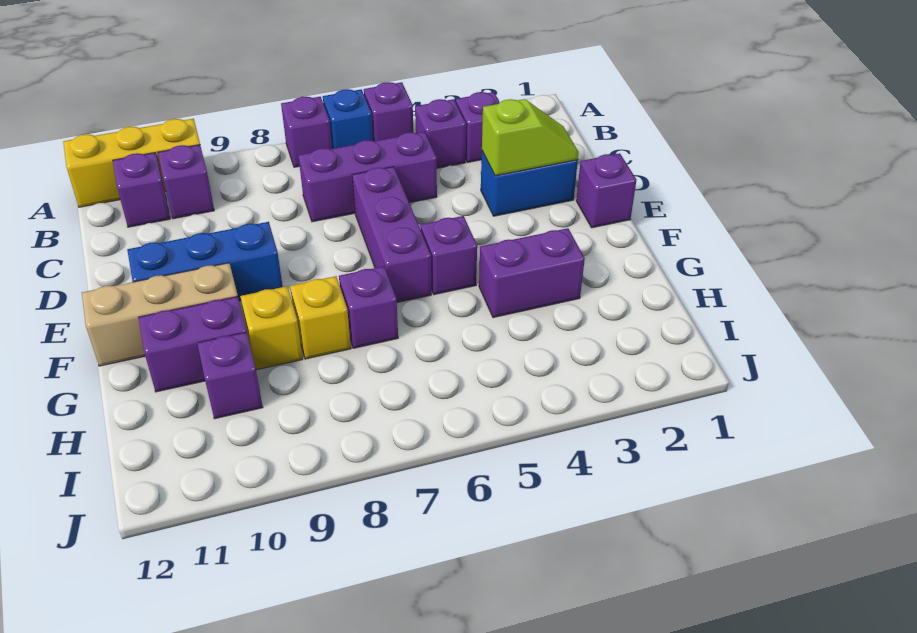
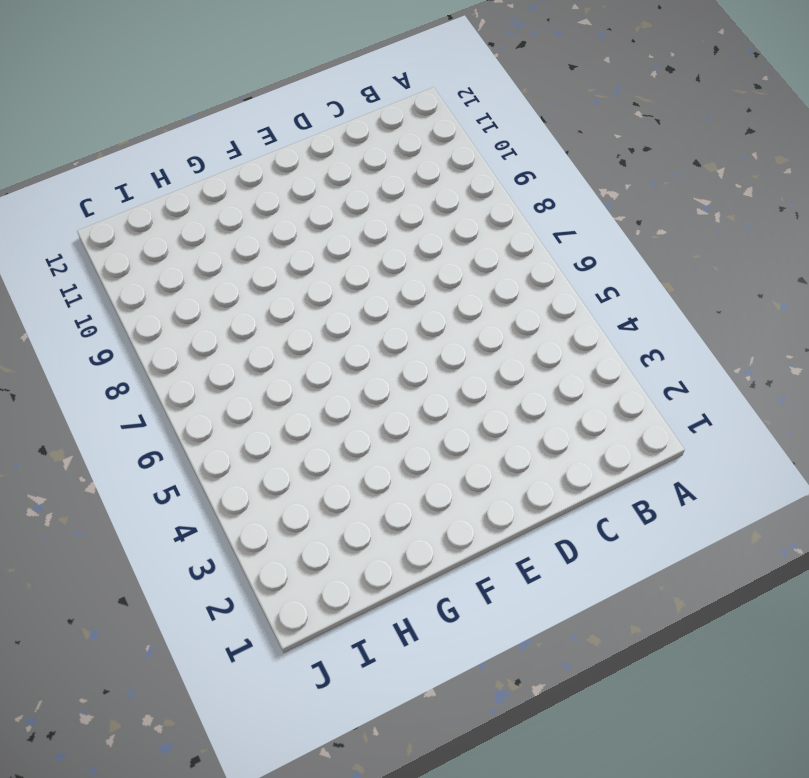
none -> purple brick A5 level 1
none -> blue brick A6 level 1
none -> purple brick A7 level 1

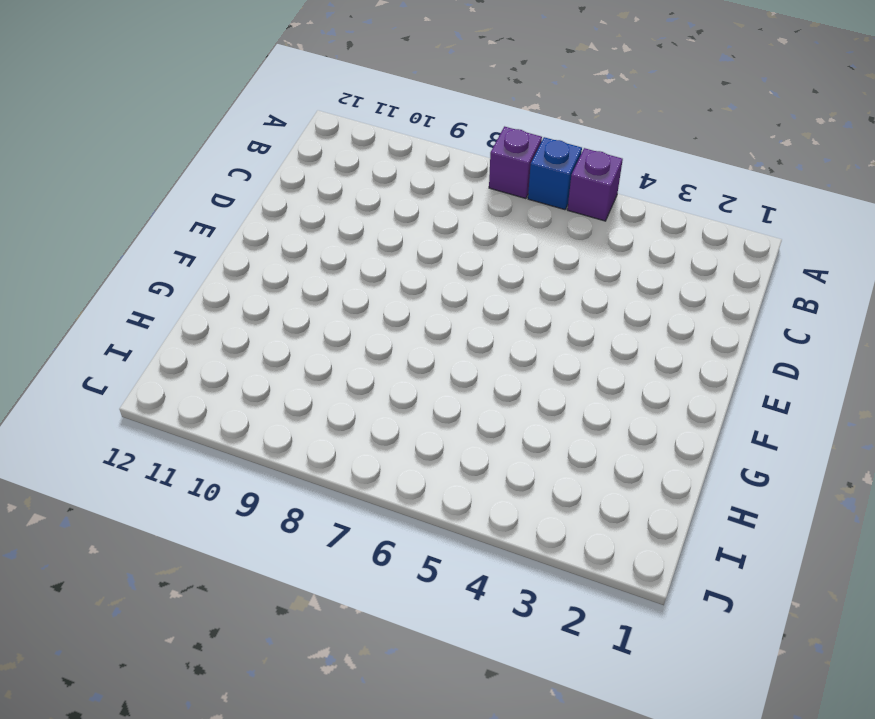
none -> yellow brick A10:A12 level 1
none -> purple brick B3 level 1
none -> purple brick B4 level 1

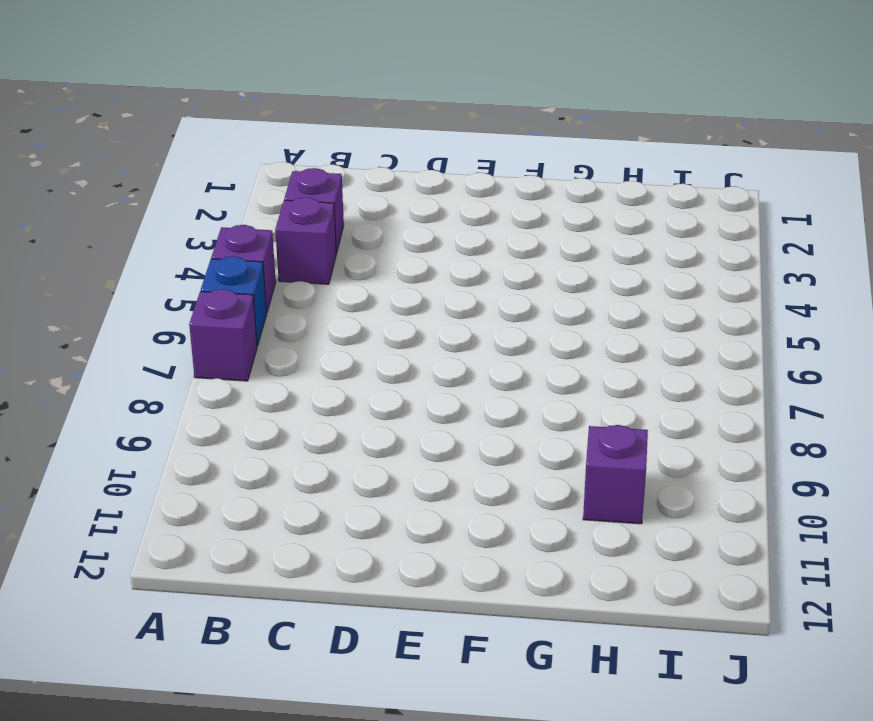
none -> yellow brick A10:A12 level 1
none -> purple brick B10 level 1
none -> purple brick B11 level 1

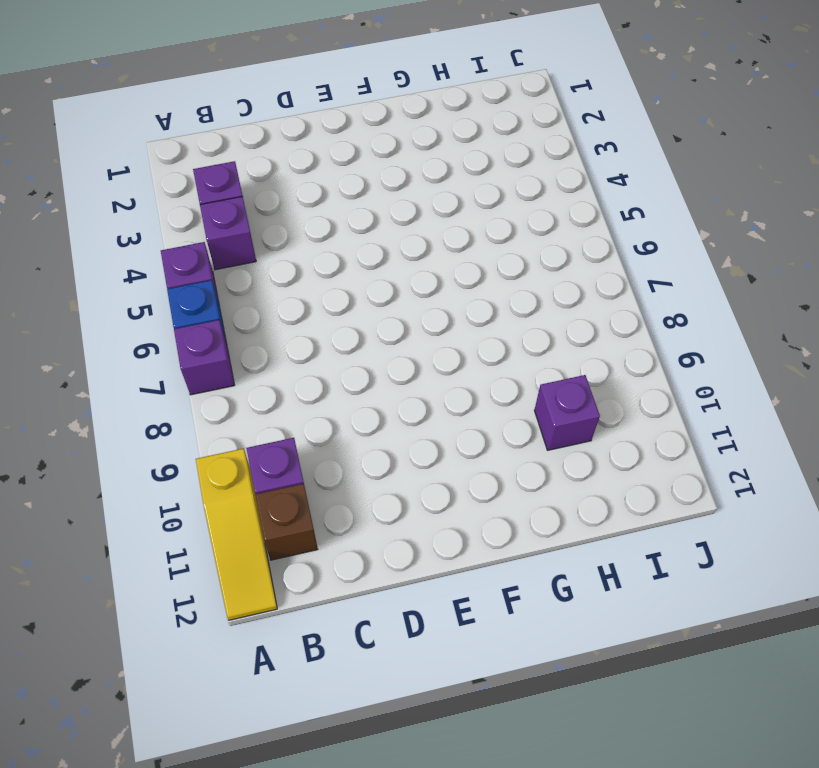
yellow slope A10:A12 level 1 top 10 -> yellow brick A10:A12 level 1
brown brick B11 level 1 -> purple brick B11 level 1
none -> purple brick C5:C7 level 1
none -> blue brick D2:D3 level 1
none -> purple brick D6:F6 level 1

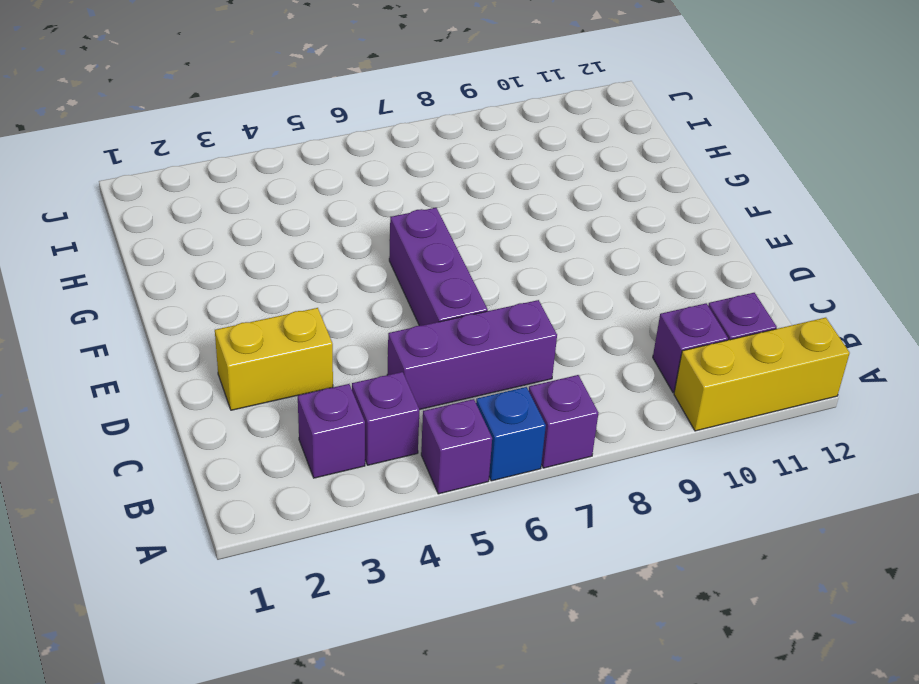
yellow brick D2:D3 level 1 -> blue brick D2:D3 level 1
none -> purple brick E1 level 1
none -> blue brick E9:E11 level 1
none -> purple brick F5 level 1

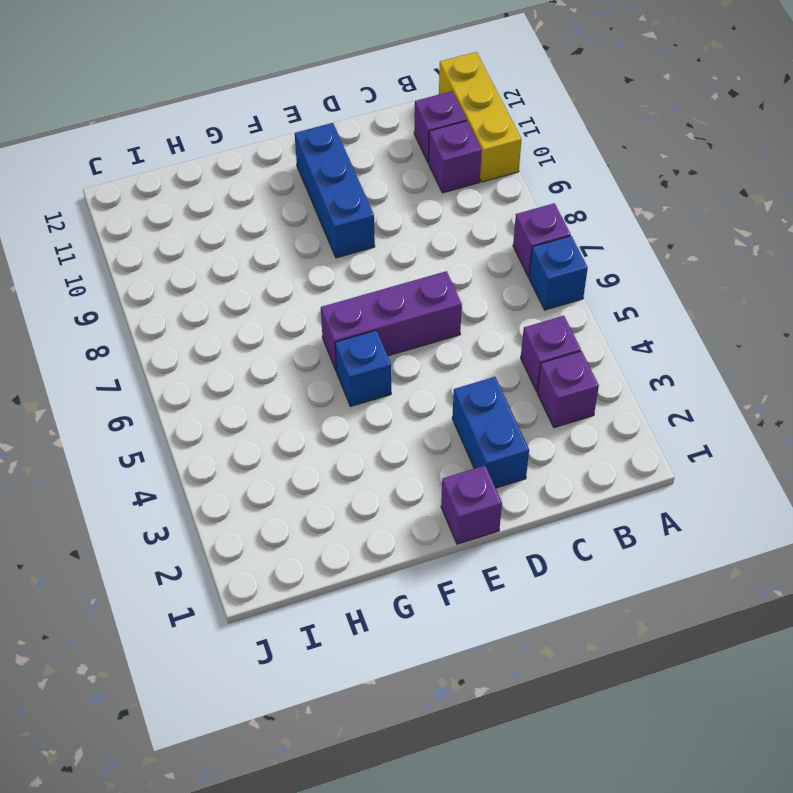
blue brick F5 level 1 -> purple brick F5 level 1
none -> purple brick A5 level 1
none -> purple brick C5:C7 level 1
none -> tan brick F10:F12 level 1

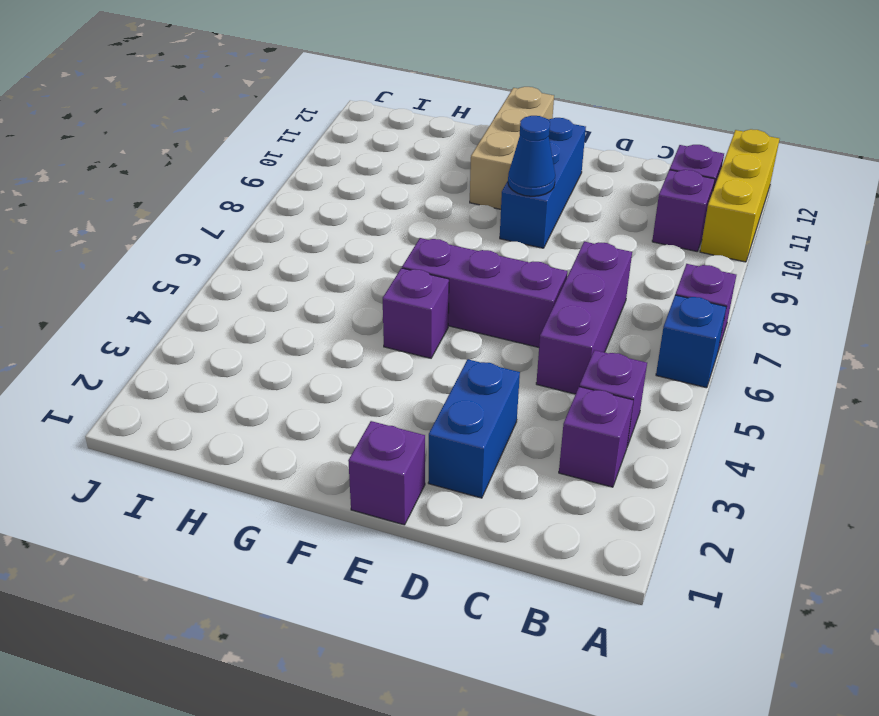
blue cone E9 level 2 -> none
none -> purple brick A5 level 1
none -> purple brick G3:G4 level 1
none -> purple brick G7 level 1

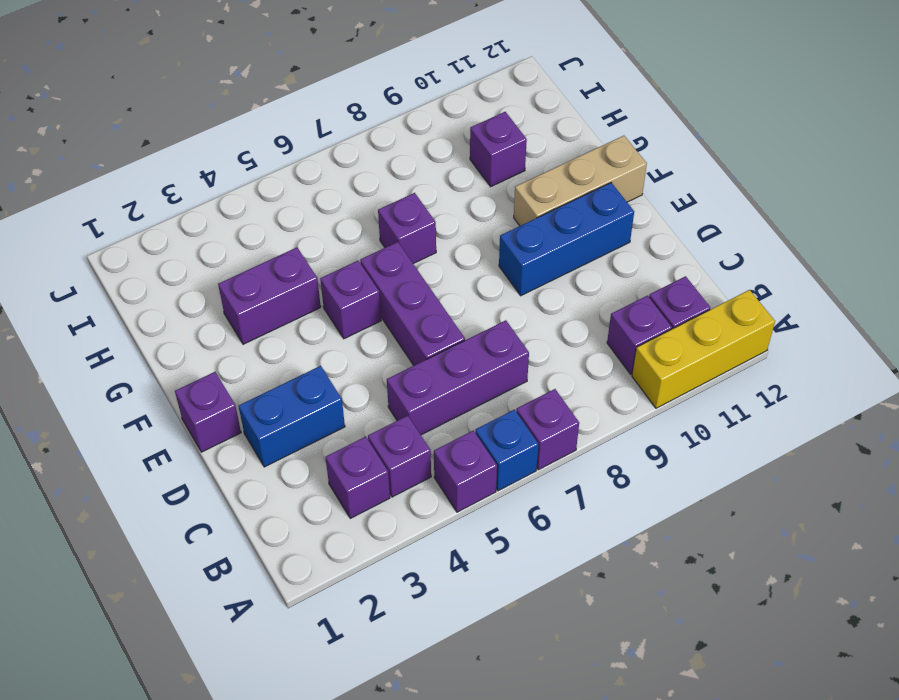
none -> yellow brick G8 level 1
none -> yellow brick G9 level 1
none -> purple brick G10:G11 level 1

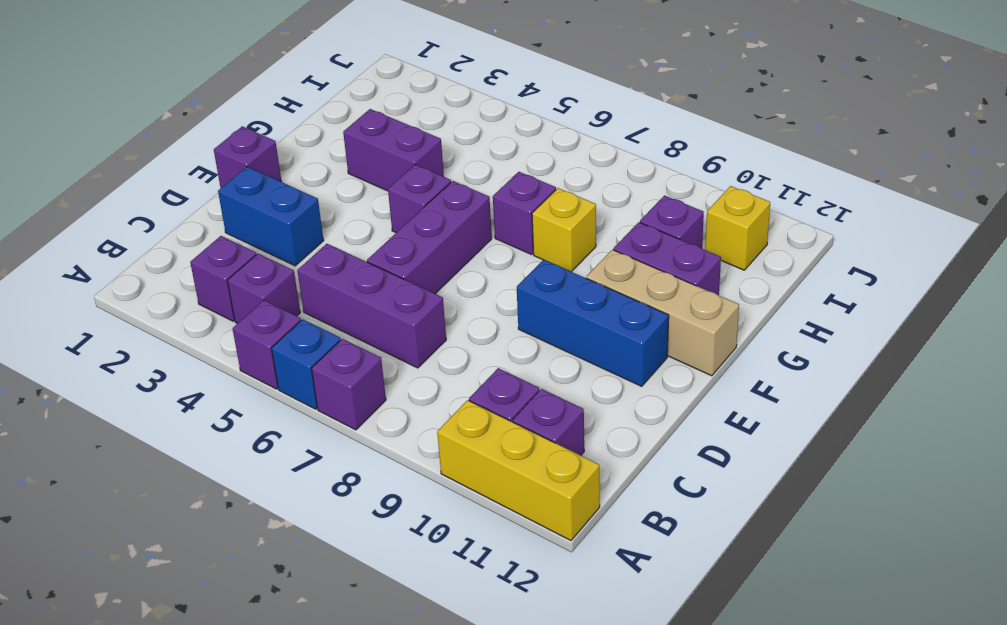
yellow brick I11 level 1 -> yellow brick G9 level 1
none -> lime slope D2:D3 level 2 top 3

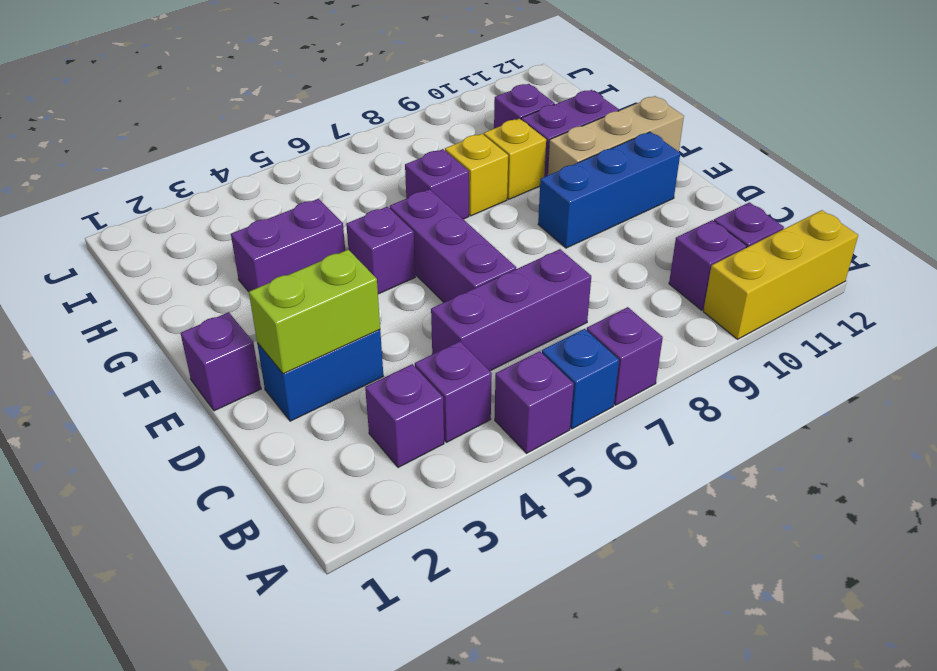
lime brick D2:D3 level 2 -> lime slope D2:D3 level 2 top 3

